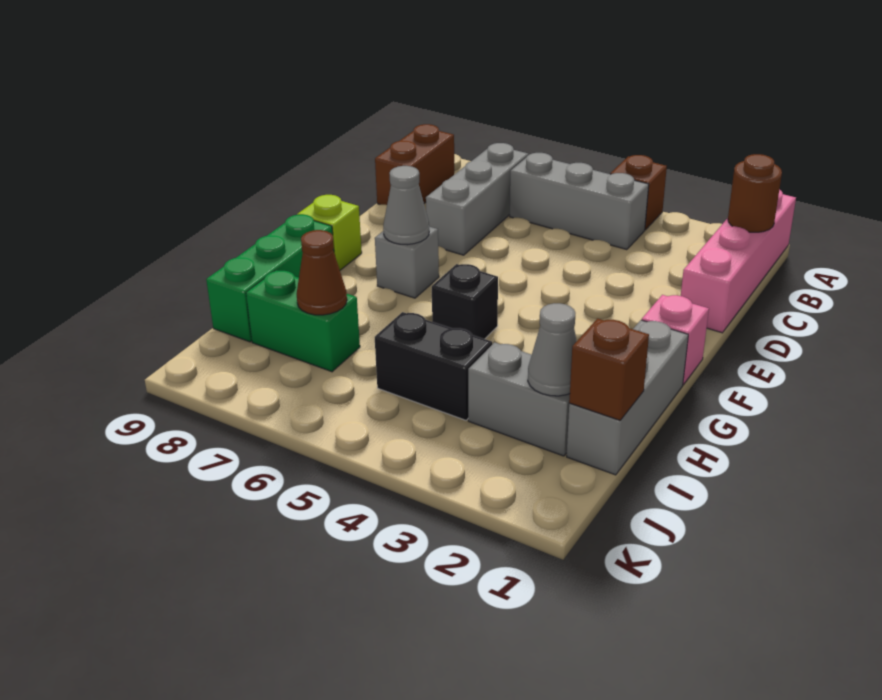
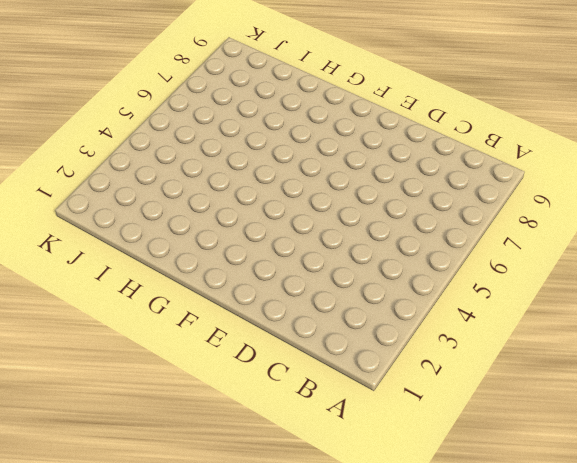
none -> pink brick A1:D1 level 1
none -> brown brick A4 level 1
none -> grey brick B4:B6 level 1

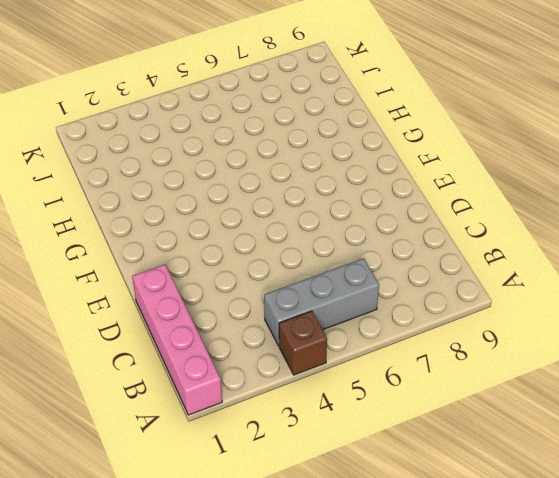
none -> grey brick B7:D7 level 1
none -> brown brick B9:C9 level 1
none -> pink brick F1 level 1

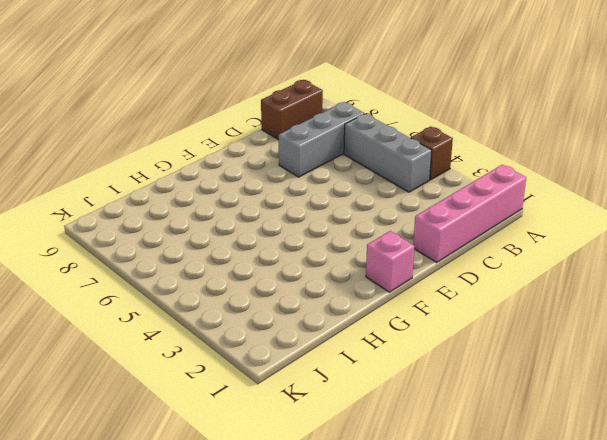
none -> grey brick F7 level 1
none -> lime brick F9 level 1
none -> grey brick G1:I1 level 1

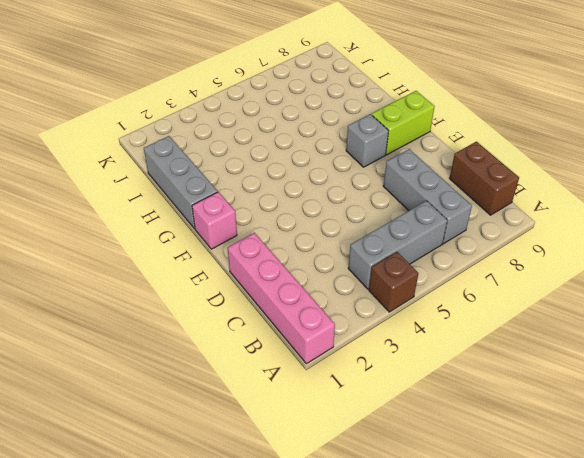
lime brick F8:F9 level 1 -> lime brick F9 level 1
none -> black brick G5 level 1
none -> green brick G9:I9 level 1
none -> grey brick I2:I3 level 1

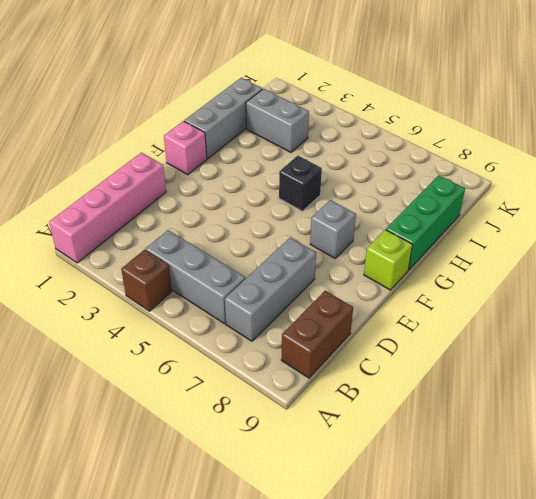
none -> black brick I4:I5 level 1
none -> green brick I7:I8 level 1
none -> brown round brick B1 level 2

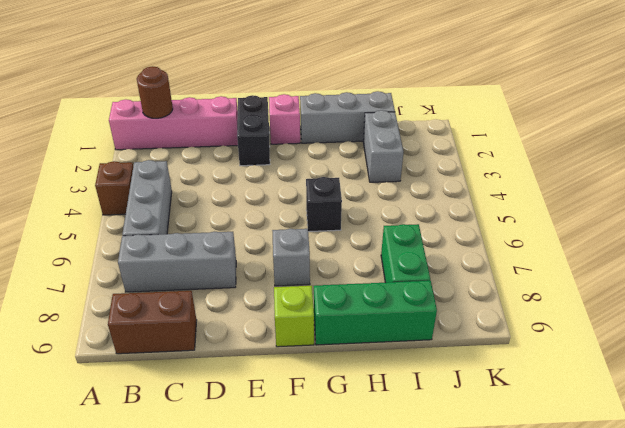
black brick E1:E2 level 1 -> black brick I4:I5 level 1
none -> grey cone F7 level 2
none -> brown brick I1 level 2
none -> grey cone I2 level 2

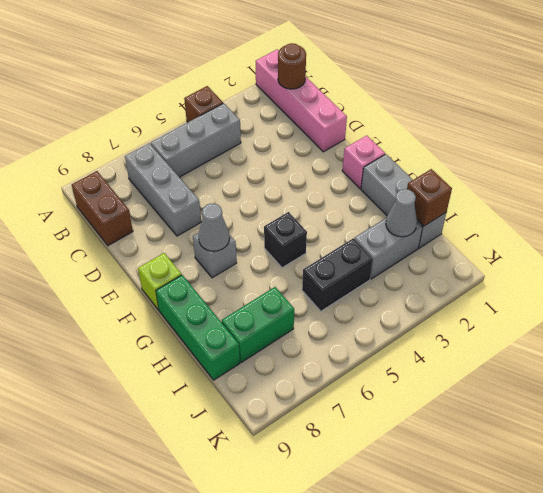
none -> brown cone I7 level 2

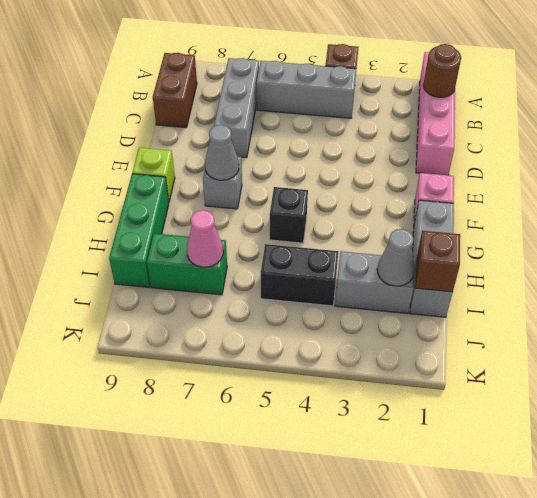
pink cone I7 level 2 -> brown cone I7 level 2

